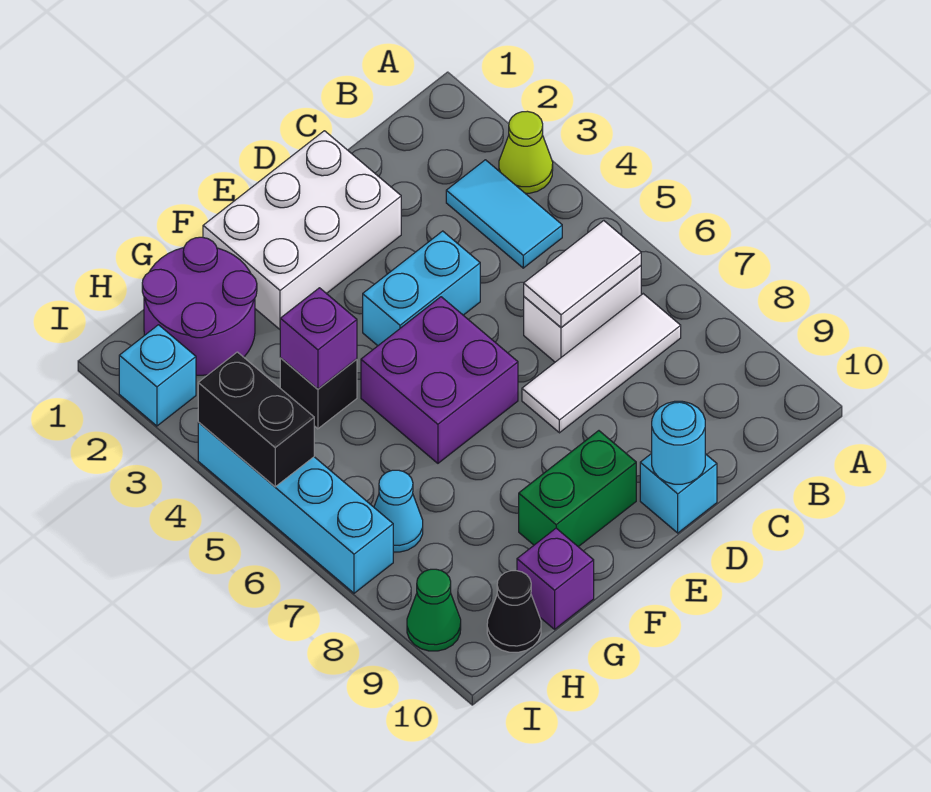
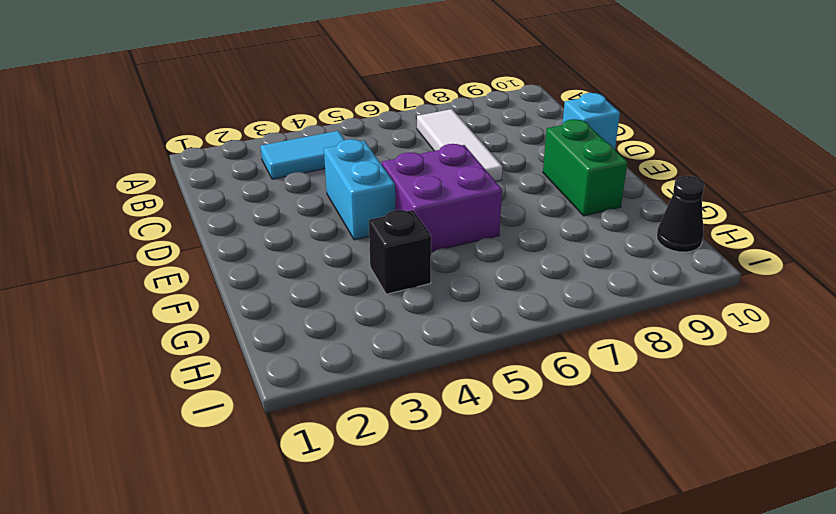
none -> lime cone A3 level 1
none -> white brick B6:C6 level 1
none -> white brick D1:F2 level 1

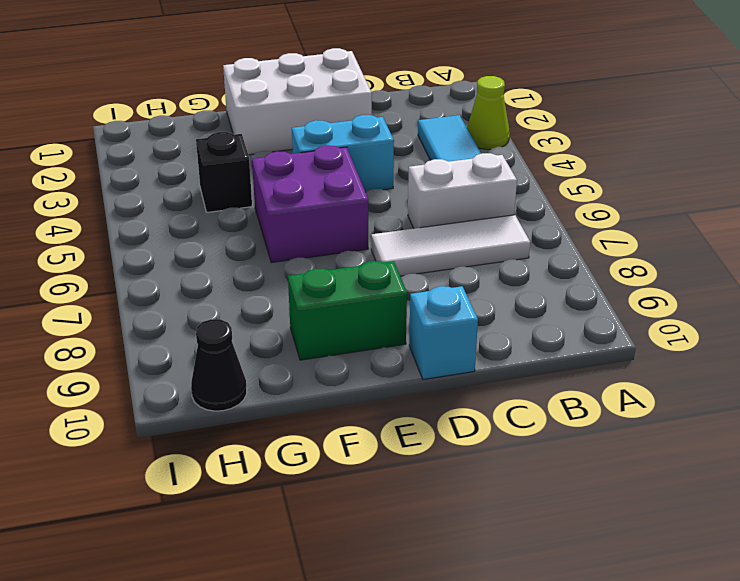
none -> purple round brick G1:H2 level 1
none -> purple brick G10 level 1
none -> cyan cone H7 level 1

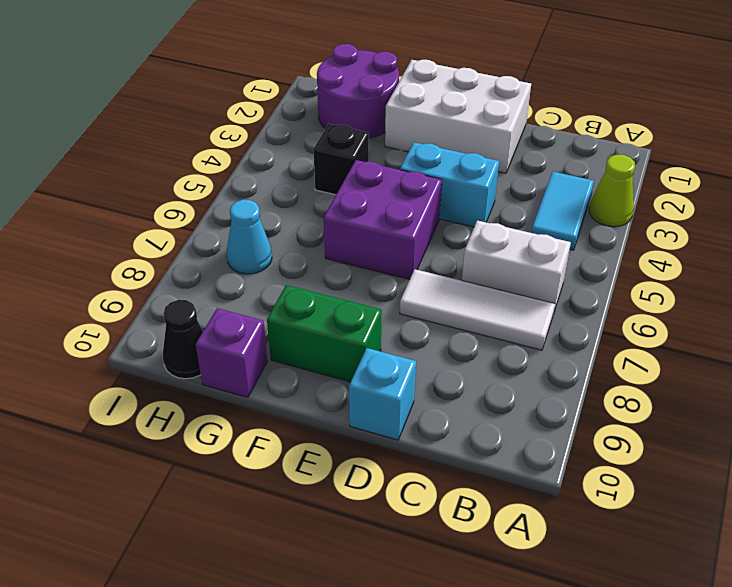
none -> cyan brick I2 level 1
none -> cyan brick I4:I7 level 1
none -> green cone I9 level 1

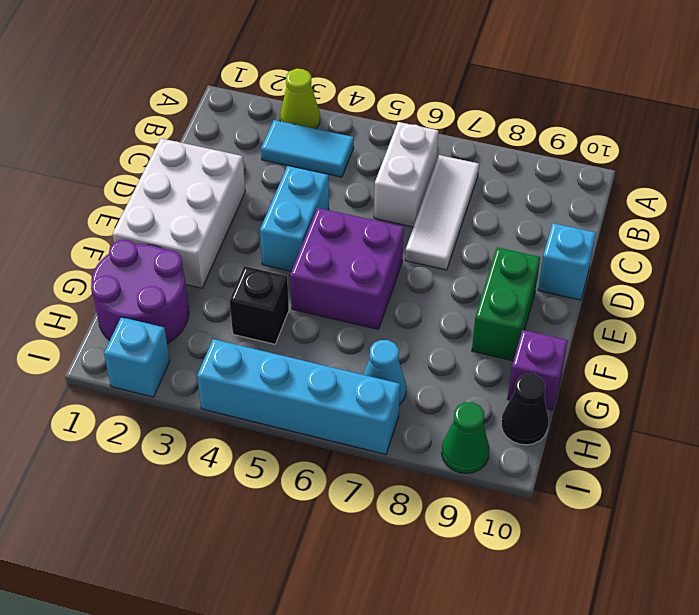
none -> white tile B6:C6 level 2
none -> cyan round brick D10 level 2
none -> purple brick G4 level 2

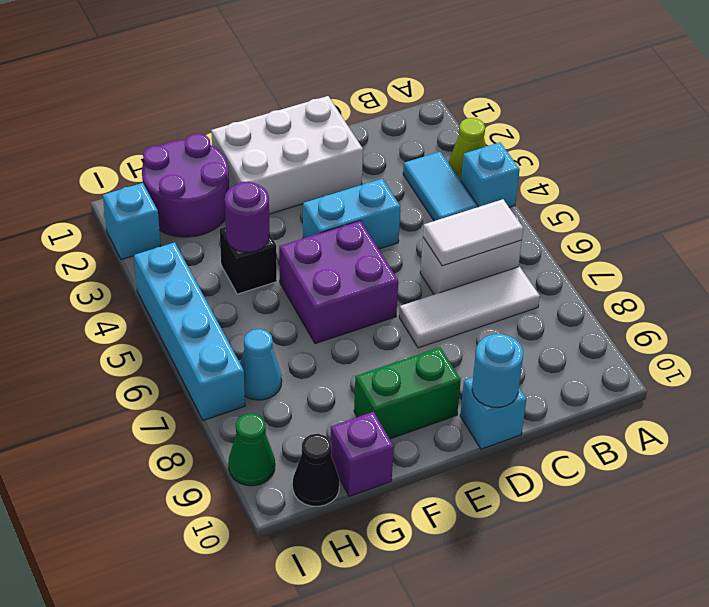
cyan brick A4 level 1 -> none
purple round brick G4 level 2 -> purple brick G4 level 2
none -> black brick I4:I5 level 2

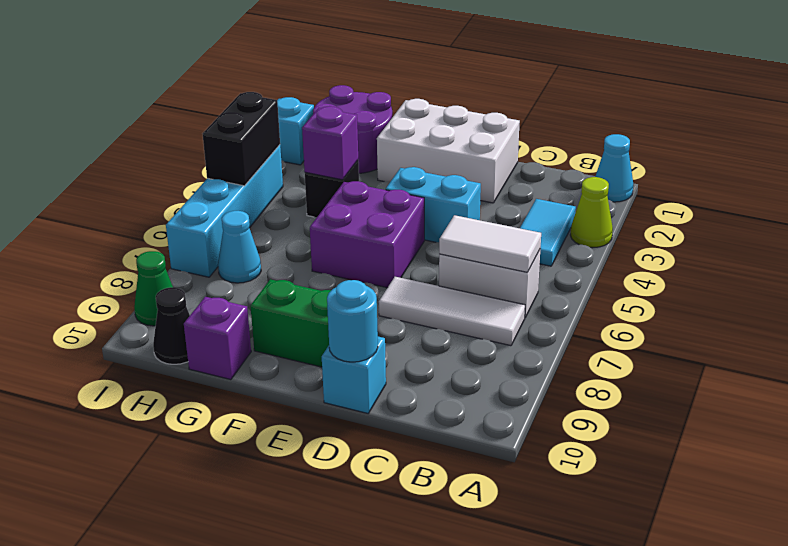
cyan cone A1 level 1 -> none

